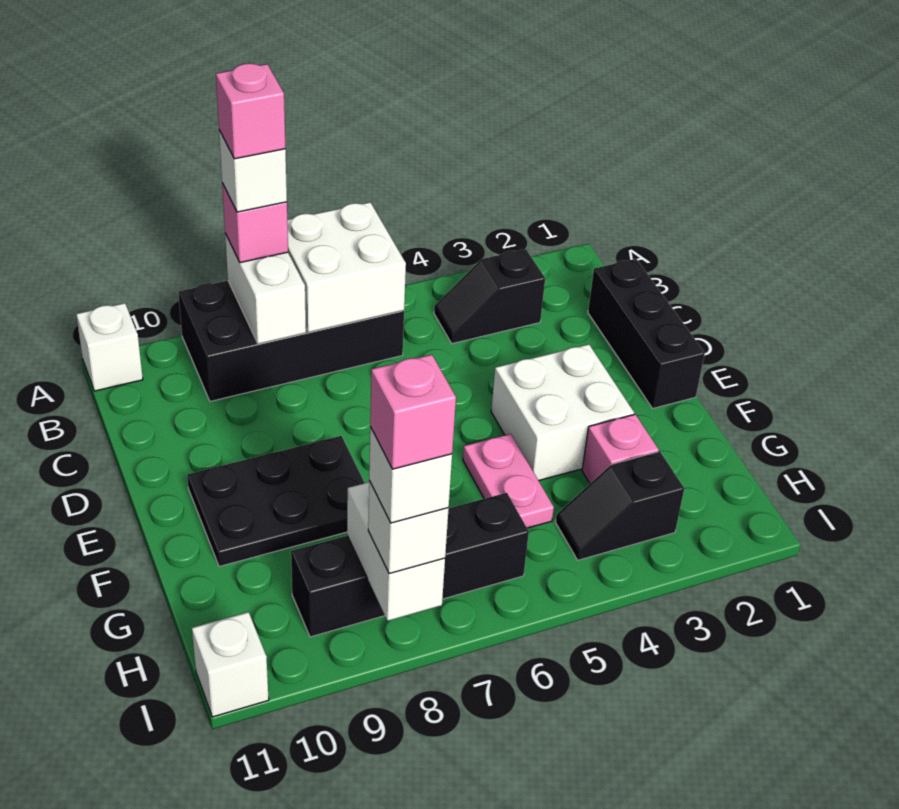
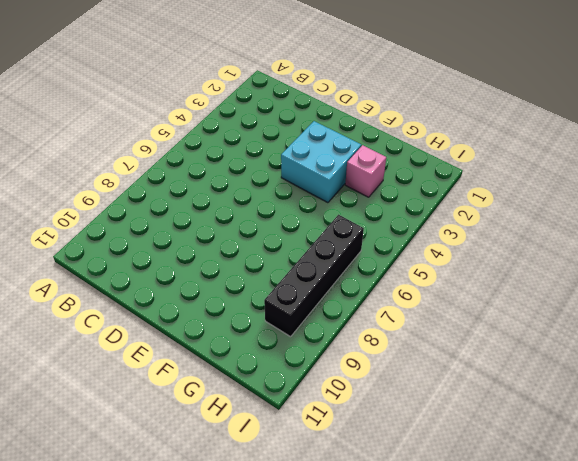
cyan brick E3:F4 level 1 -> white brick E3:F4 level 1
none -> black brick A6:B9 level 1
none -> white brick A11 level 1
none -> black slope B3:B4 level 1 top 3

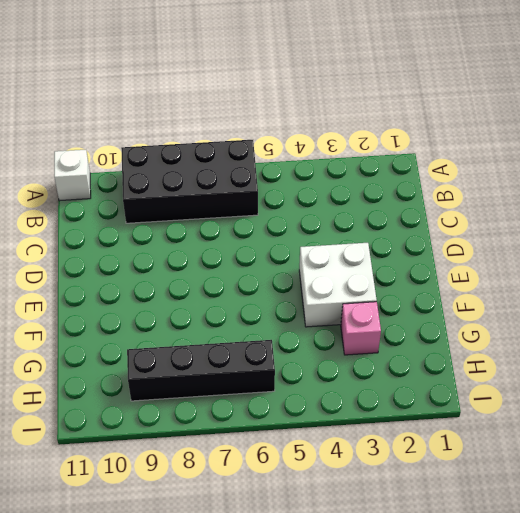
none -> black slope B3:B4 level 1 top 3
none -> black brick C1:E1 level 1
none -> black plate E8:F10 level 1

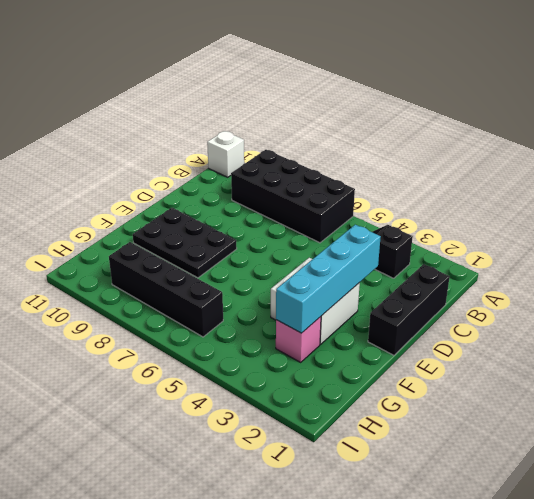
cyan brick D3:G3 level 2 -> none
none -> pink plate F5:G5 level 1
none -> black slope H3:H4 level 1 top 3
none -> white brick I11 level 1

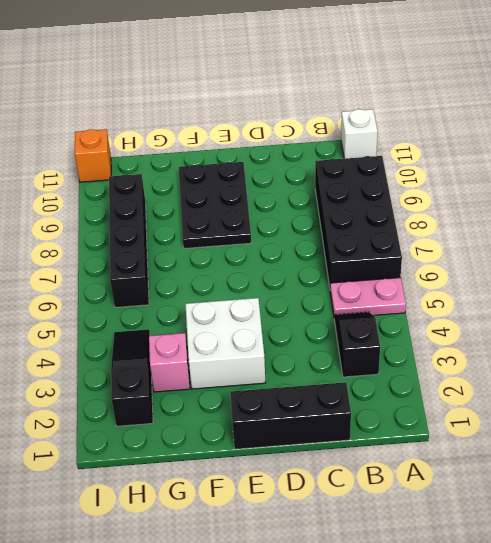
pink plate A5:B5 level 1 -> pink plate F5:G5 level 1
black slope H2:H4 level 1 top 2 -> black slope H3:H4 level 1 top 3
orange brick I11 level 1 -> white brick I11 level 1
none -> white brick A6:B7 level 2
none -> white brick A8:B8 level 2
none -> white brick H8:I8 level 2

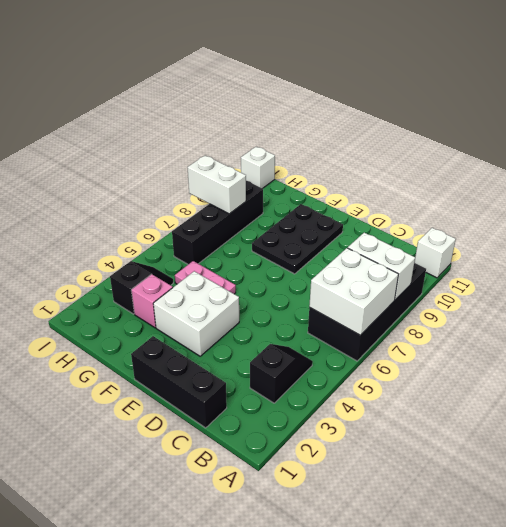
none -> pink brick A8 level 3
none -> white brick I8 level 3
none -> white brick A8 level 4

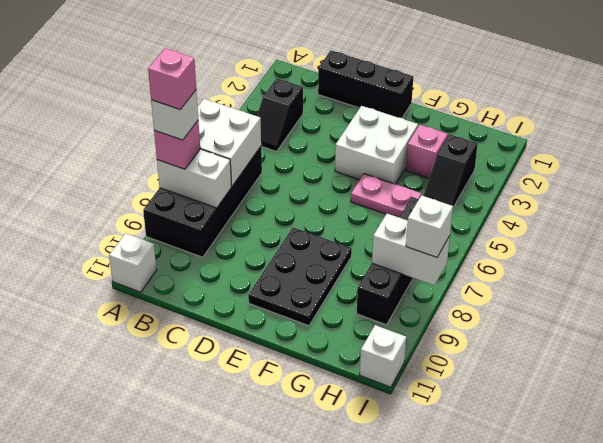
none -> white brick I8 level 4
none -> pink brick I8 level 5

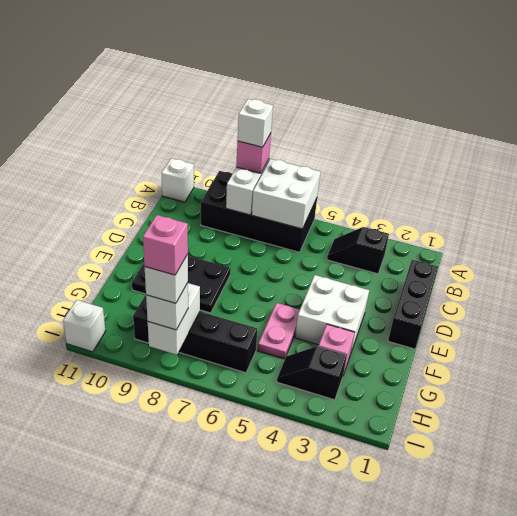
none -> pink brick A8 level 5

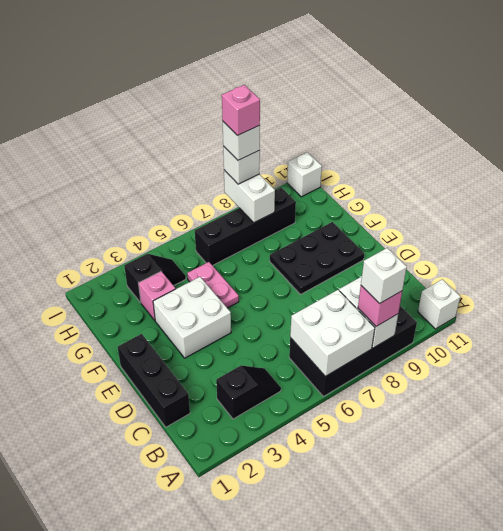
none -> pink brick A8 level 5

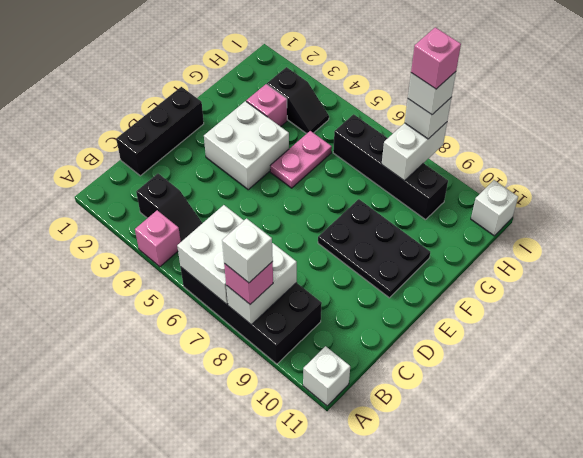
pink brick A4 level 1 -> pink brick A8 level 5

